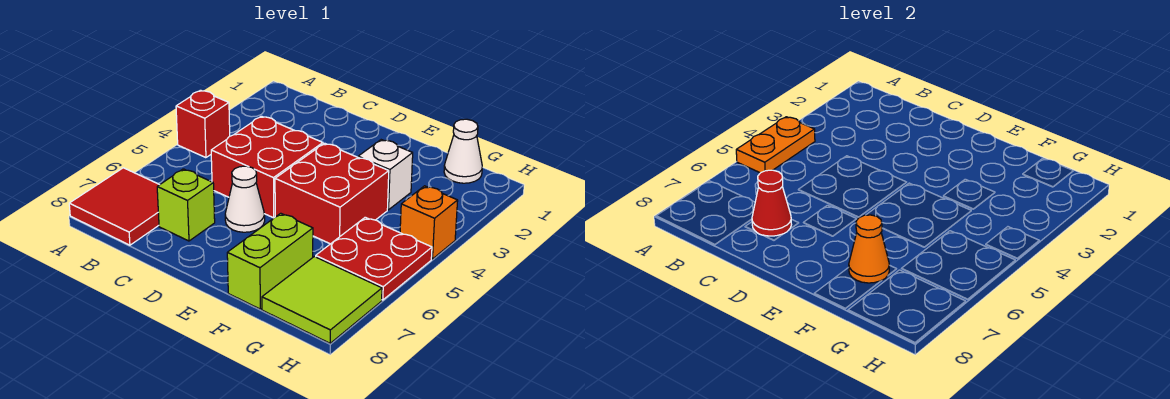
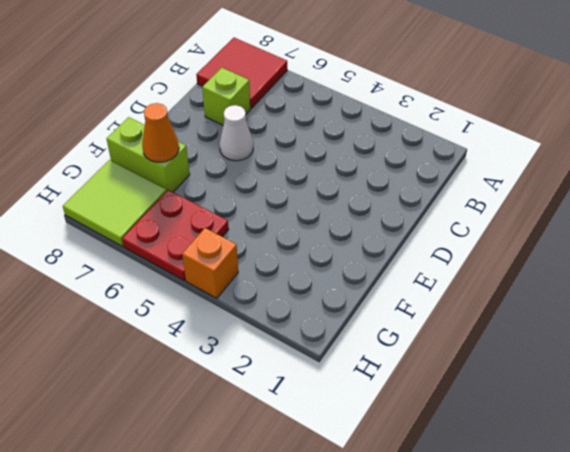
none -> red brick A4 level 1
none -> red brick C4:D5 level 1
none -> red brick E4:F5 level 1

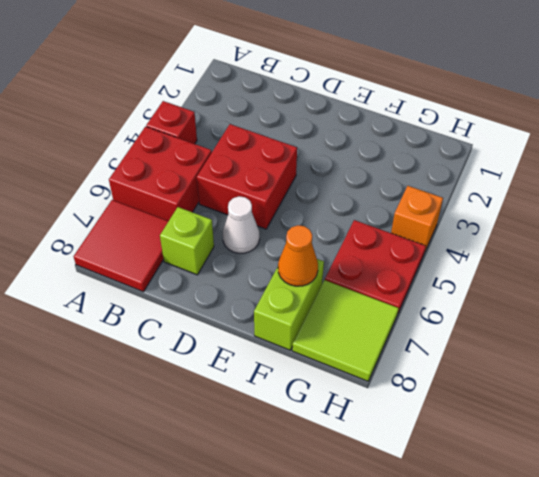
red brick A5:B6 level 1 -> red brick E4:F5 level 1
none -> white brick F3 level 1
none -> white cone G1 level 1
none -> orange plate A4:A5 level 2

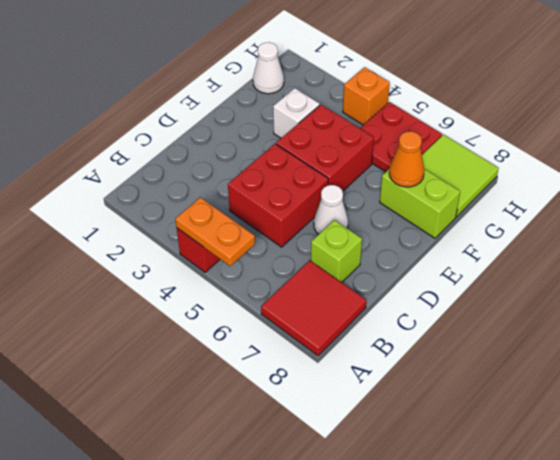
none -> red cone C7 level 2

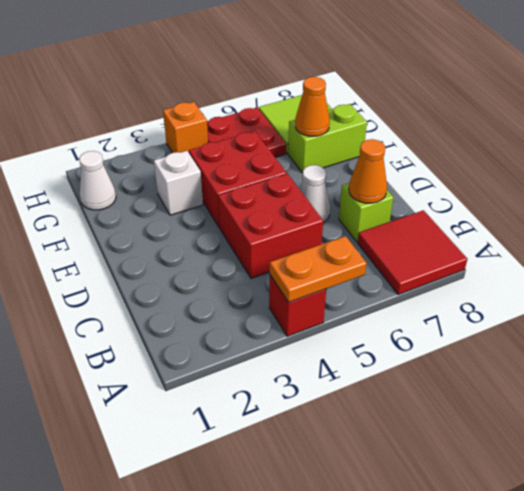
orange cone C7 level 2 -> red cone C7 level 2

